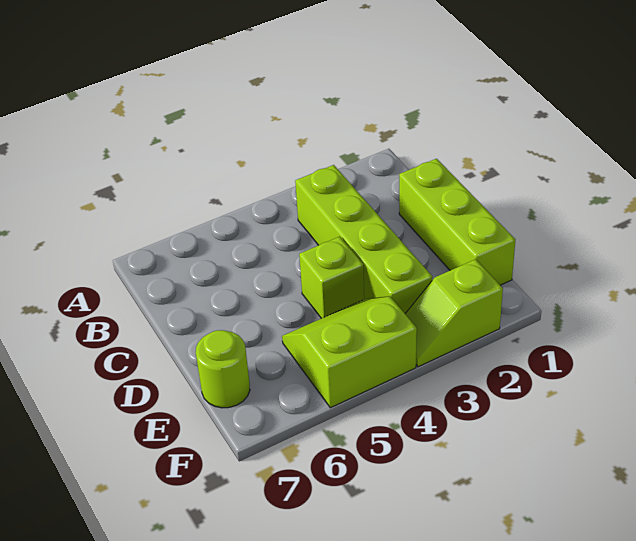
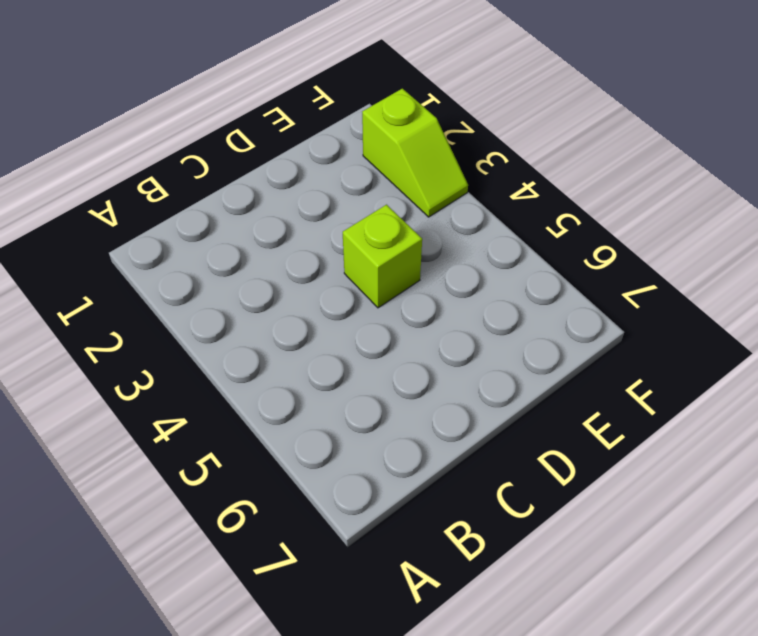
none -> lime brick B3:E3 level 1
none -> lime brick C1:E1 level 1

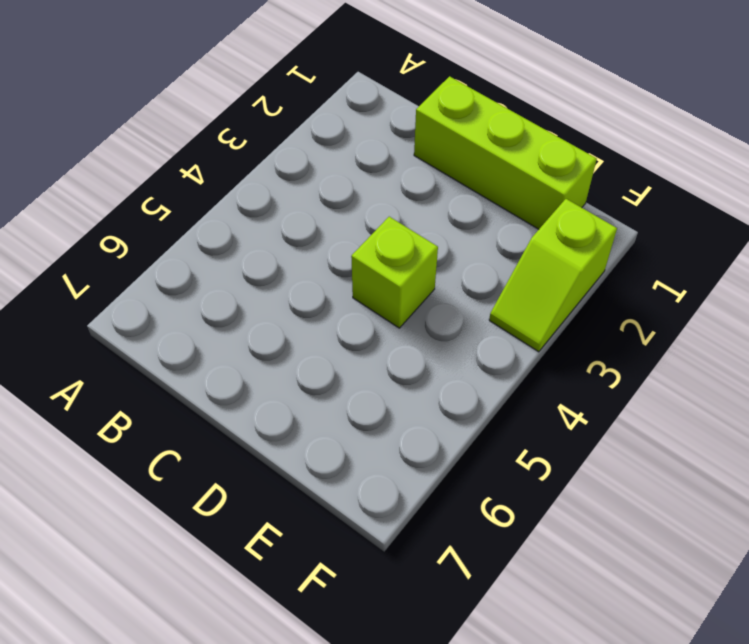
none -> lime brick B3:E3 level 1
none -> lime slope E4:F5 level 1 top F

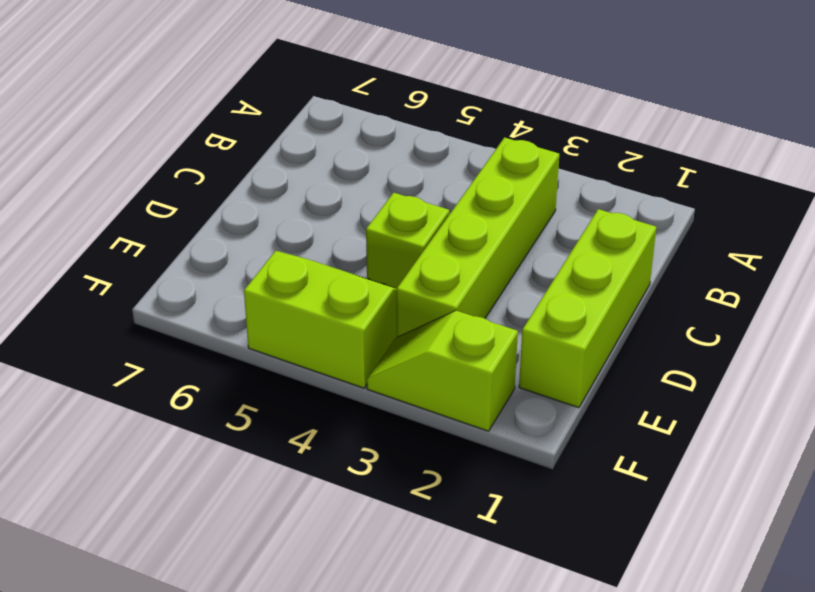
none -> lime round brick E7 level 1

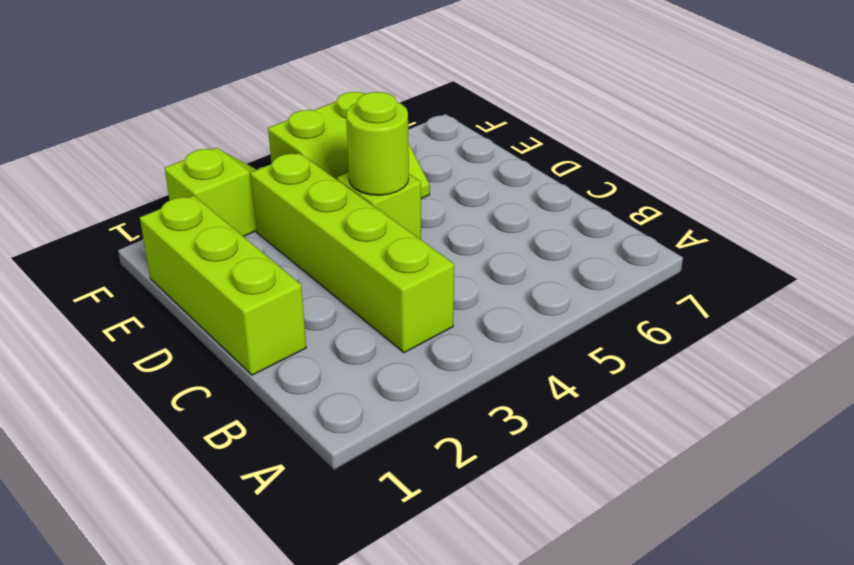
lime round brick D4 level 2 -> lime round brick E7 level 1

